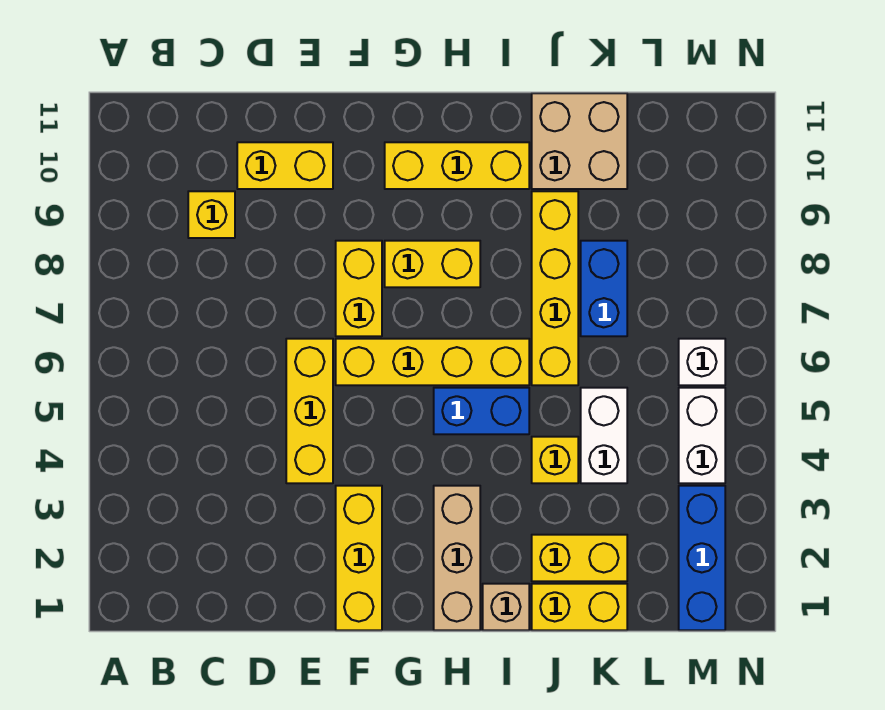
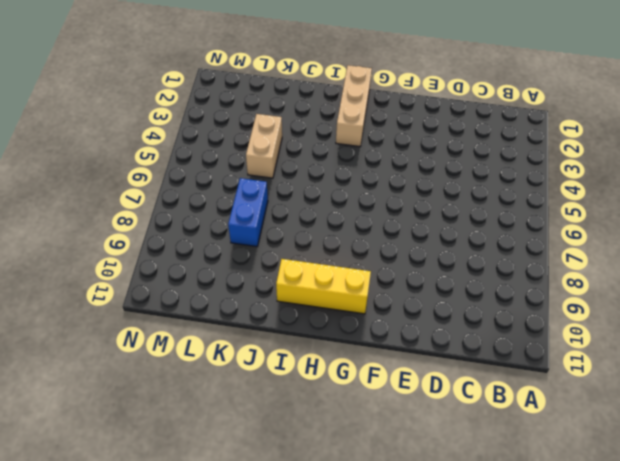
tan brick K4:K5 level 1 -> white brick K4:K5 level 1
none -> yellow brick C9 level 1
none -> yellow brick D10:E10 level 1
none -> yellow brick E4:E6 level 1

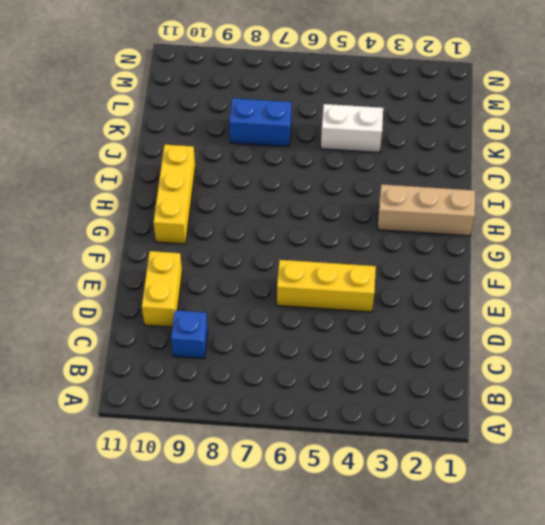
blue brick C9 level 1 -> yellow brick C9 level 1
none -> yellow brick F1:F3 level 1
none -> yellow brick F6:I6 level 1
none -> yellow brick F7:F8 level 1

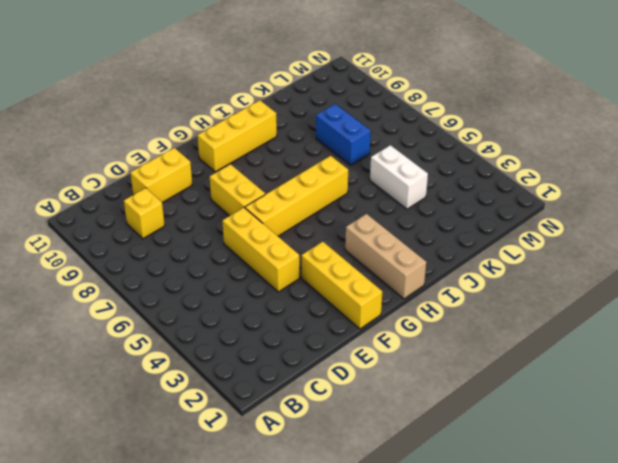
none -> yellow brick G8:H8 level 1
none -> blue brick H5:I5 level 1
none -> tan brick I1 level 1

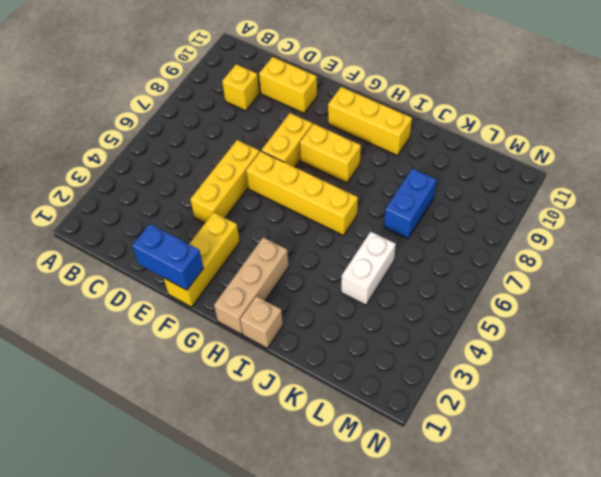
blue brick E1:F1 level 2 -> blue brick H5:I5 level 1
none -> yellow brick J1:K1 level 1
none -> yellow brick J2:K2 level 1
none -> yellow brick J4 level 1

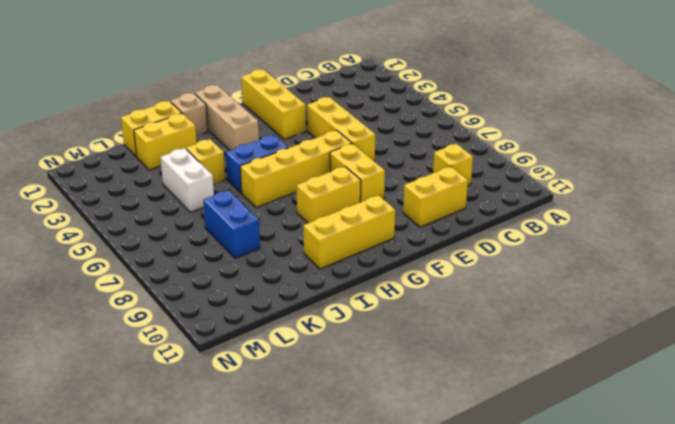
none -> yellow brick J6:J9 level 1
none -> tan brick J10:K11 level 1
none -> blue brick M1:M3 level 1

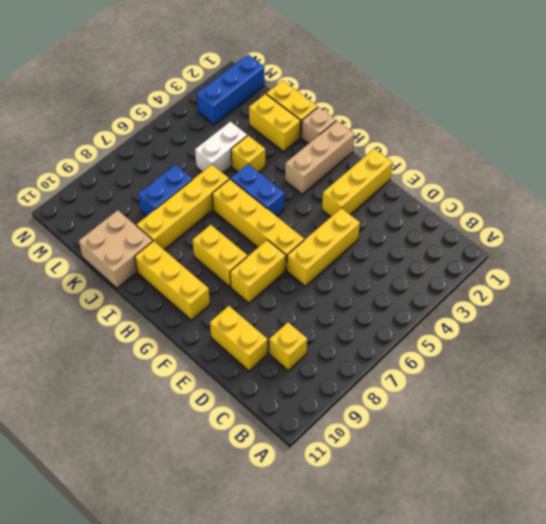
none -> white brick M4:M5 level 1
none -> white brick M6 level 1

